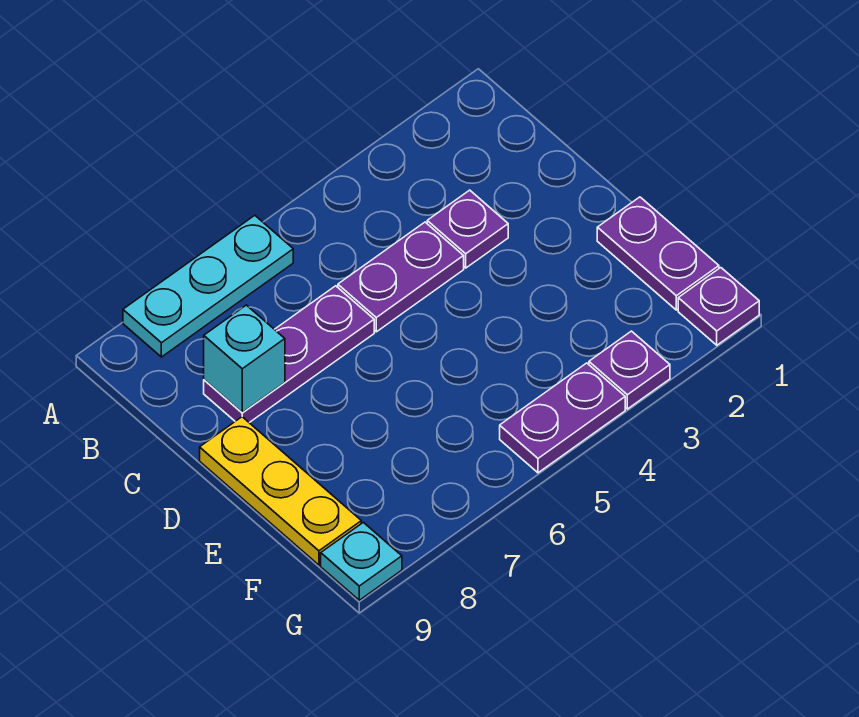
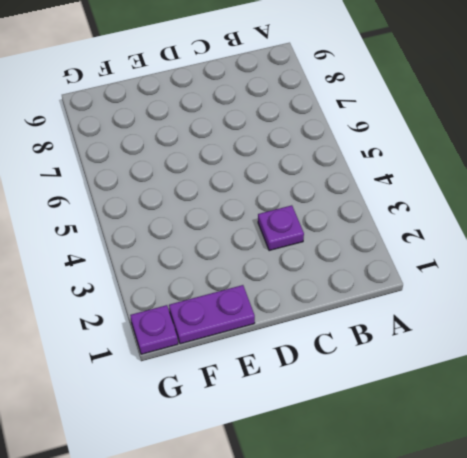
none -> cyan plate A6:A8 level 1
none -> purple plate C4:C5 level 1

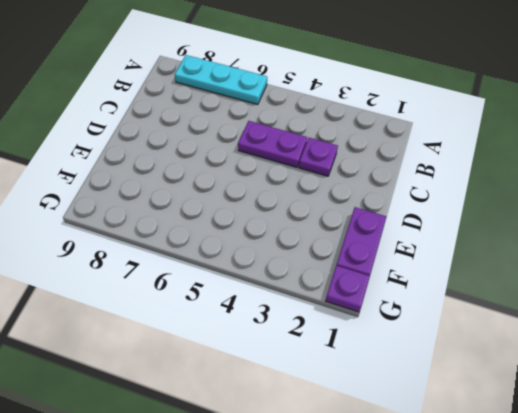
none -> purple plate C6:C8 level 1
none -> yellow plate D9:F9 level 1

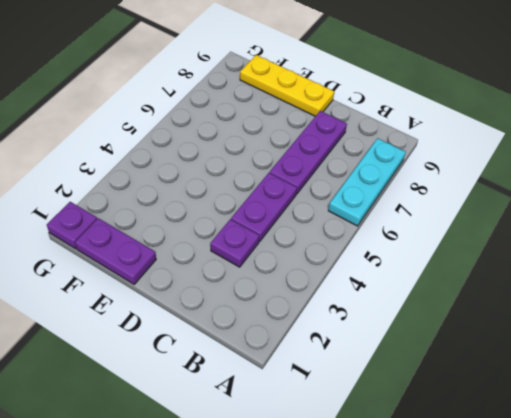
none -> purple plate G3 level 1
none -> purple plate G4:G5 level 1

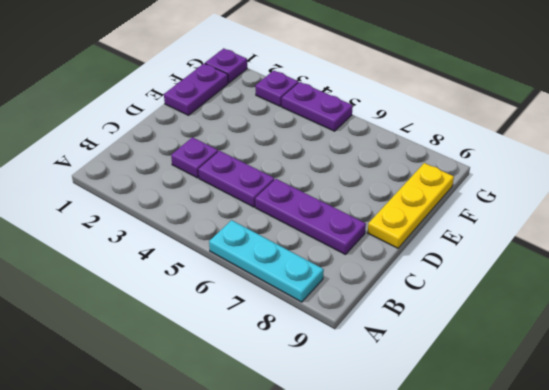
none -> cyan plate G9 level 1
none -> cyan brick C8 level 2

